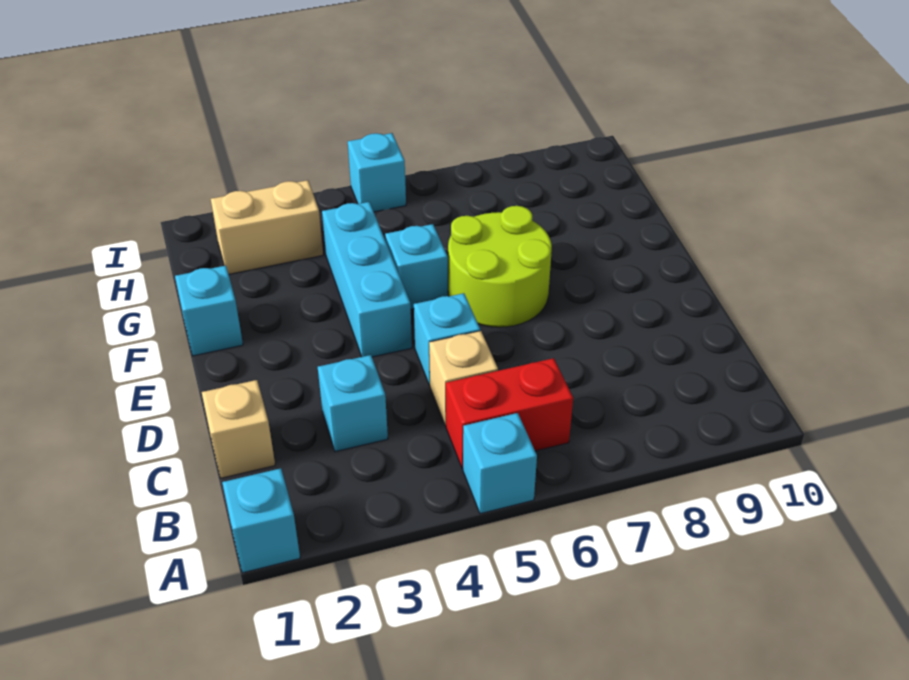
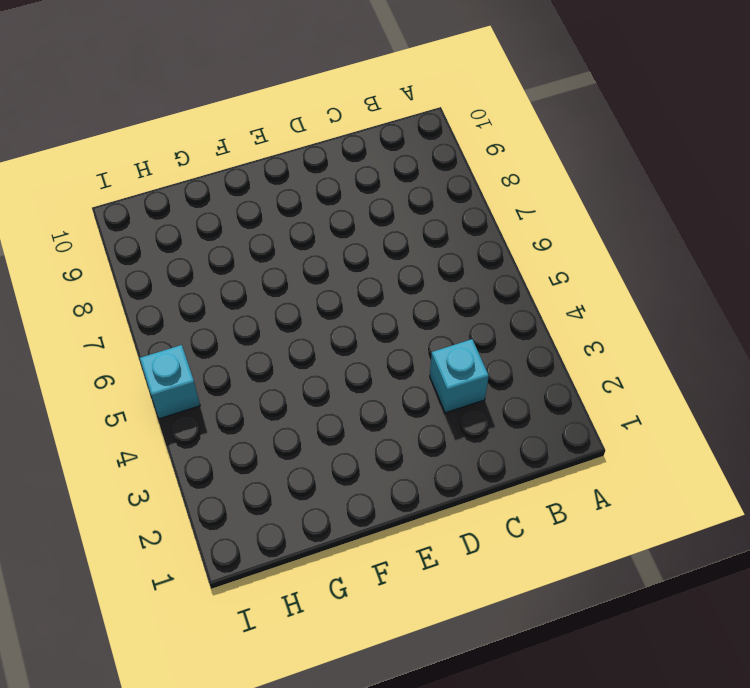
none -> cyan brick A1 level 1
none -> cyan brick A5 level 1
none -> red brick B5:B6 level 1

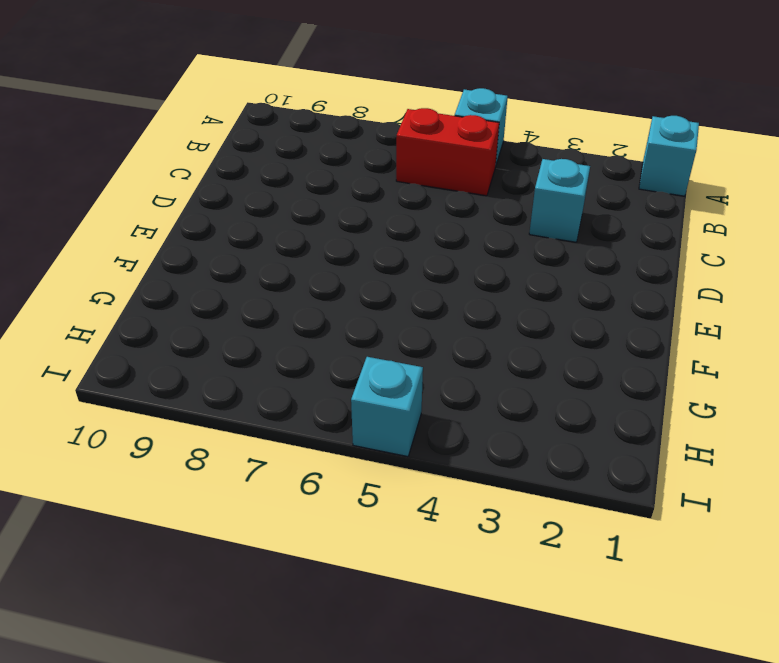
none -> tan brick C1 level 1
none -> tan brick C5 level 1
none -> cyan brick D5 level 1

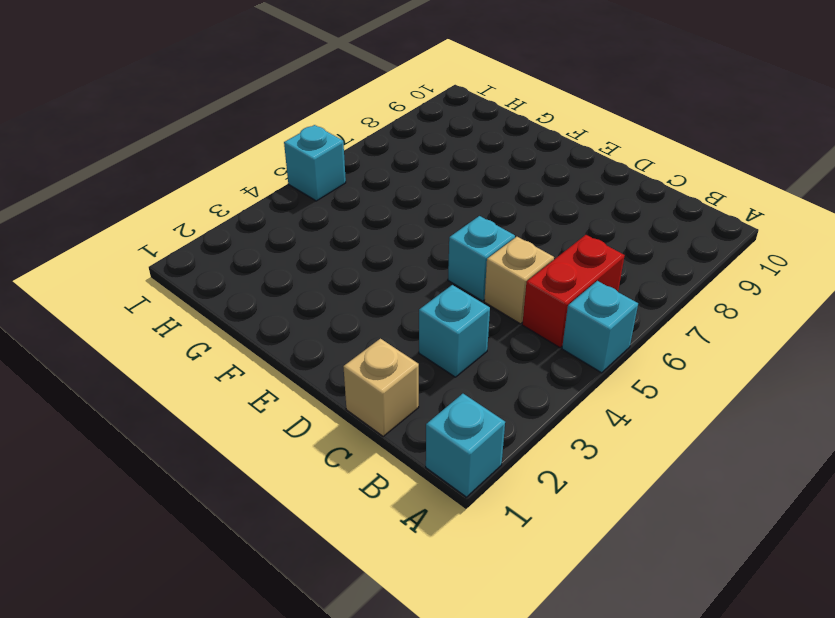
none -> cyan brick E4:G4 level 1
none -> lime round brick E6:F7 level 1
none -> cyan brick F1 level 1

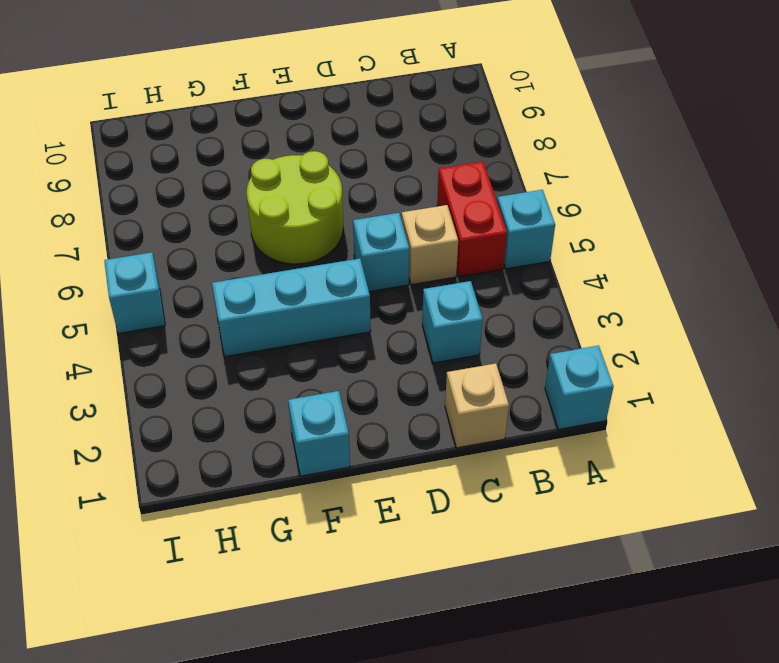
none -> cyan brick F5 level 1
none -> tan brick H2:H3 level 1

